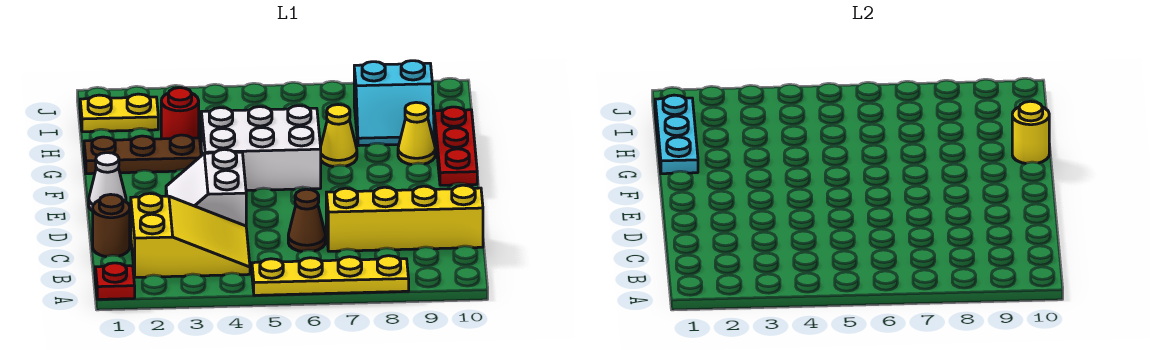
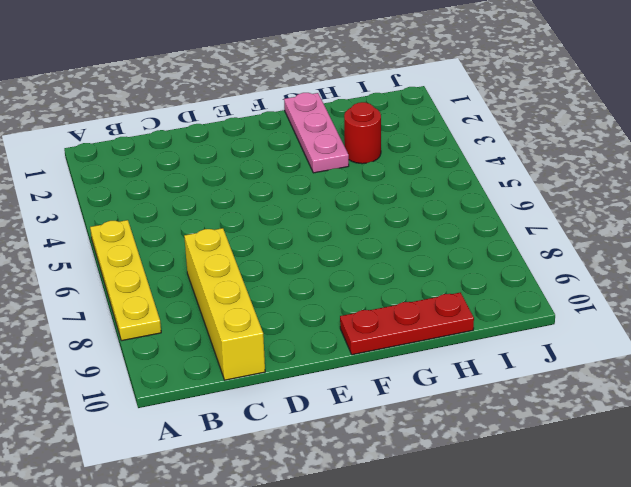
pink plate G1:G3 level 1 -> brown plate G1:G3 level 1
none -> red plate A1 level 1
none -> yellow slope B2:C4 level 1 top 2
none -> brown round brick C1 level 1

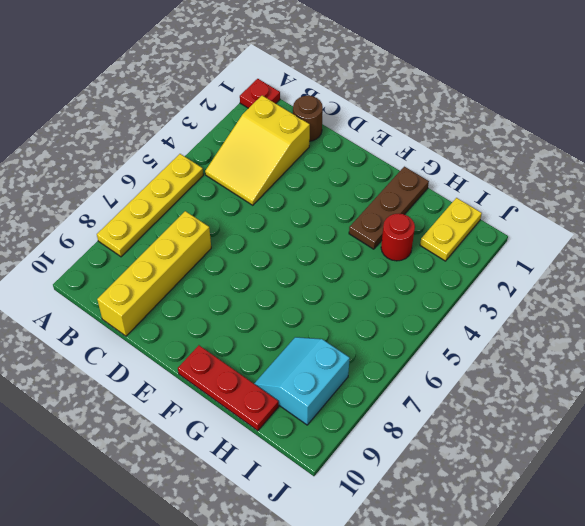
none -> brown cone C6 level 1
none -> white slope D3:E4 level 1 top 4
none -> white cone E1 level 1

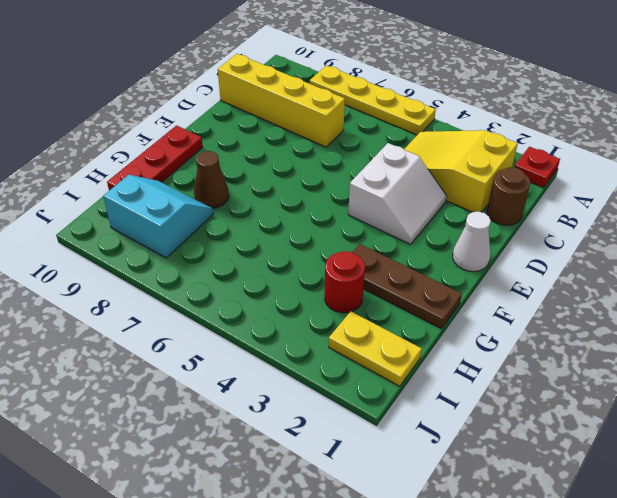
brown cone G8 level 1 -> brown cone C6 level 1
none -> white brick F4:G6 level 1
none -> yellow cone G7 level 1
none -> yellow cone G9 level 1

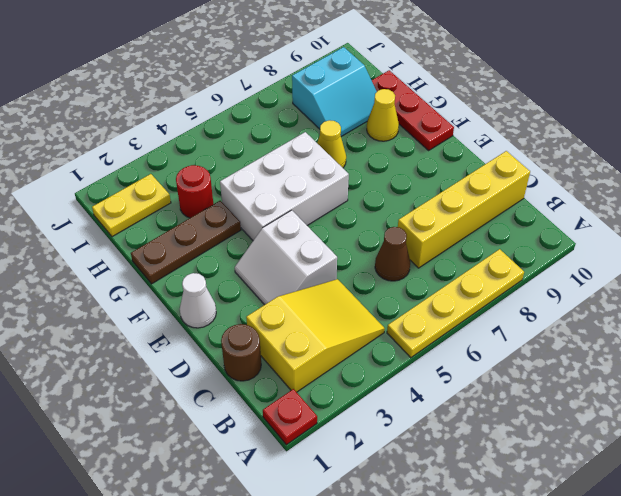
none -> cyan plate G1:I1 level 2
none -> yellow round brick G10 level 2

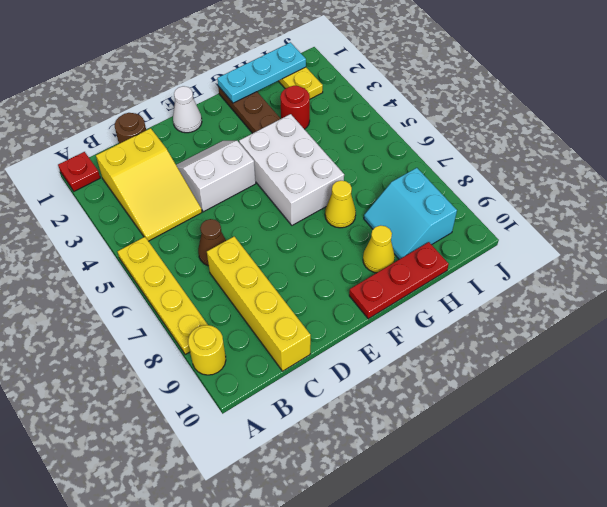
yellow round brick A9 level 1 -> yellow round brick G10 level 2

